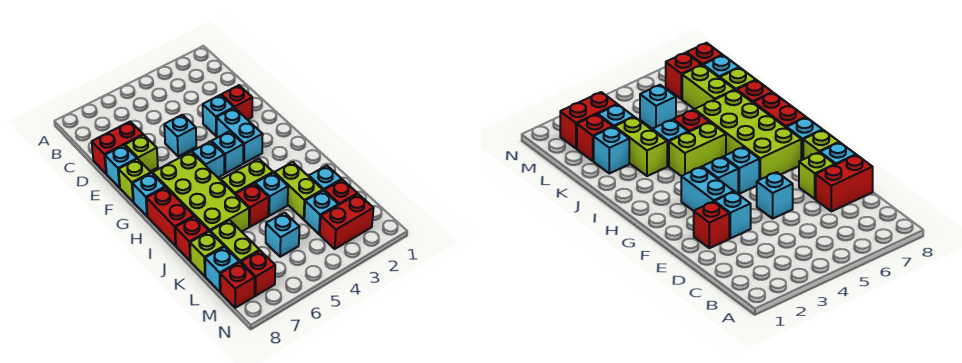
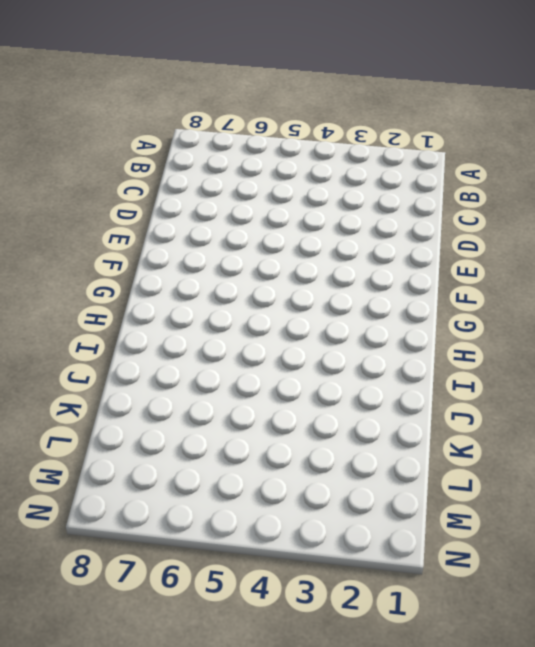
none -> red brick D7:D8 level 1
none -> red brick E2 level 1
none -> cyan brick E3 level 1

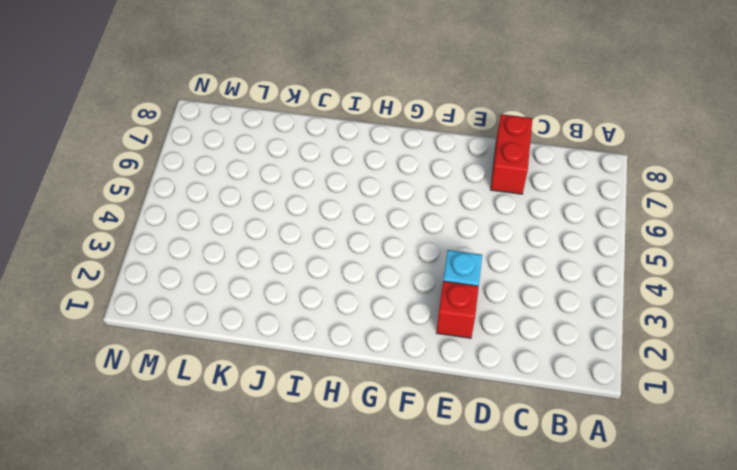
none -> cyan brick E5 level 1
none -> lime brick E7 level 1
none -> cyan brick E8 level 1

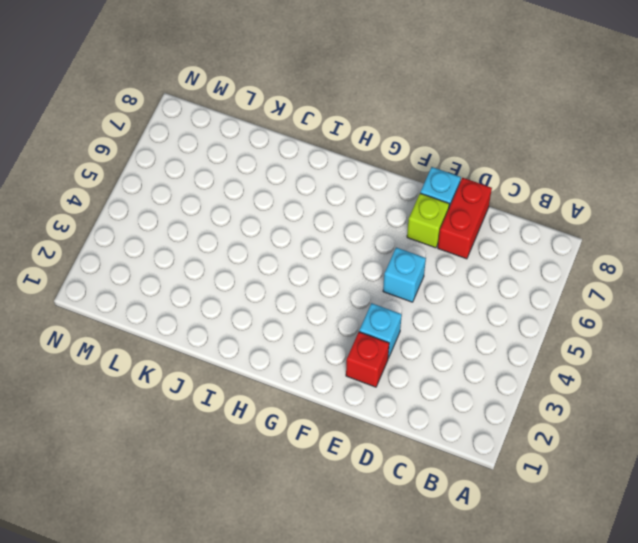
none -> cyan brick F3:G3 level 1
none -> lime brick F8 level 1
none -> cyan brick G4 level 1

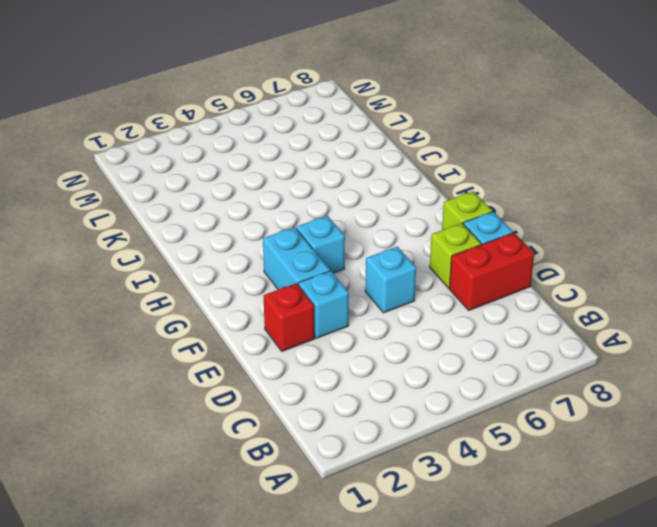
none -> cyan brick G5 level 1
none -> lime brick G6:J7 level 1
none -> cyan brick G8 level 1

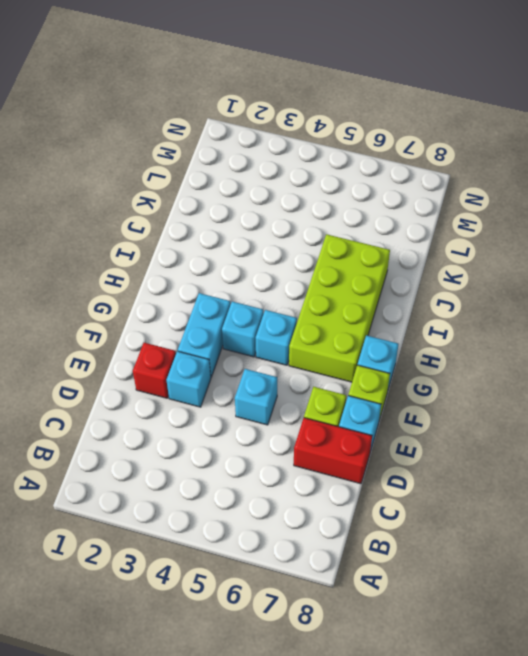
none -> red brick H8:I8 level 1
none -> lime brick I4:I5 level 1
none -> lime brick J3:K3 level 1

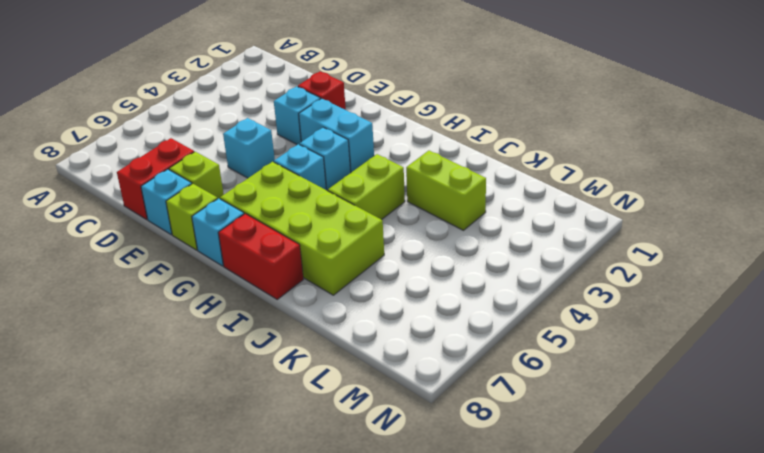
none -> cyan brick J4 level 1
none -> red brick J5 level 1
none -> red brick J8 level 1

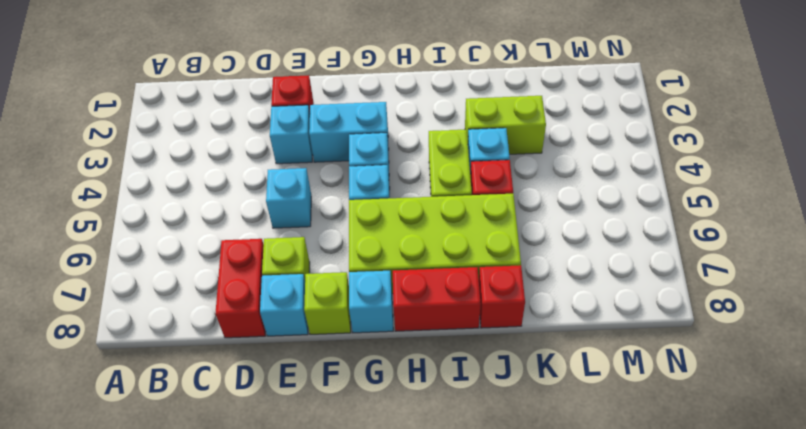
none -> cyan brick K2 level 1
none -> lime brick K7:L7 level 1
none -> lime brick K8 level 1

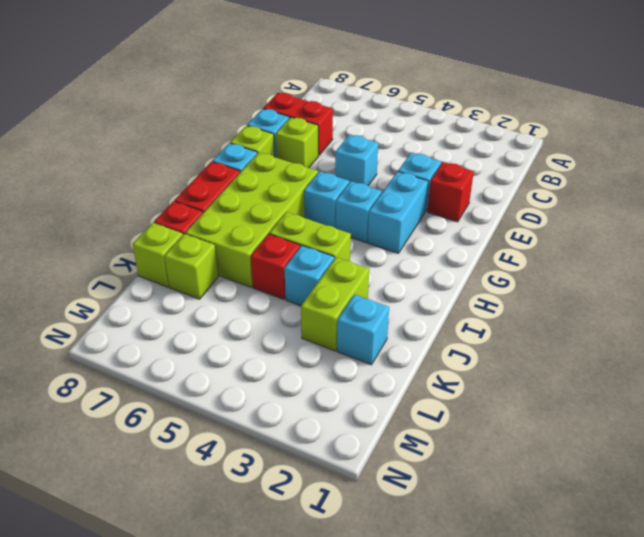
lime brick K7 level 1 -> lime brick K7:L7 level 1
none -> red brick L2 level 1
none -> cyan brick L3 level 1
none -> cyan brick L5 level 1

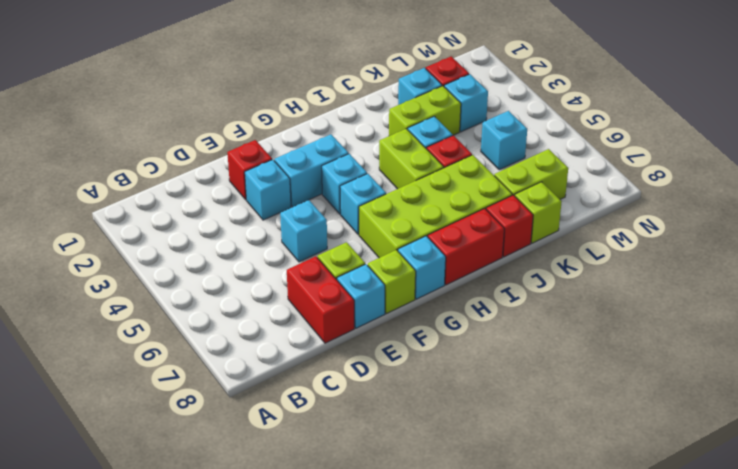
none -> cyan brick L8 level 1
none -> red brick M2:M3 level 1
none -> red brick M7 level 1

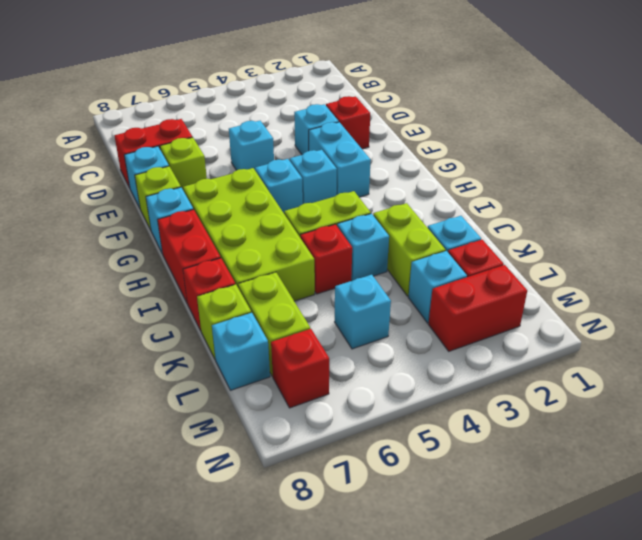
none -> red brick M8 level 1

